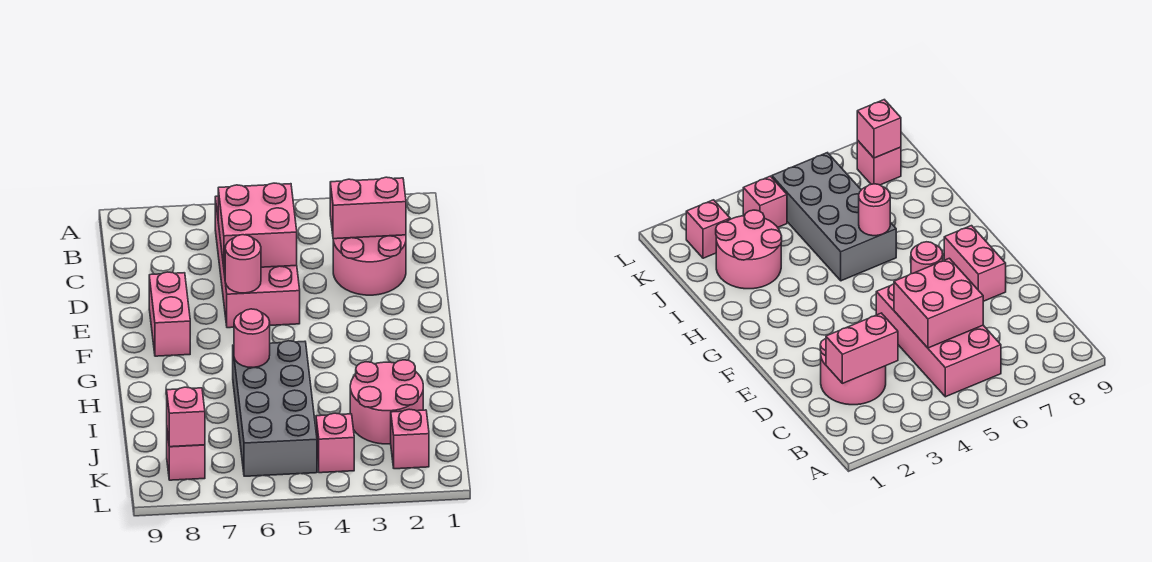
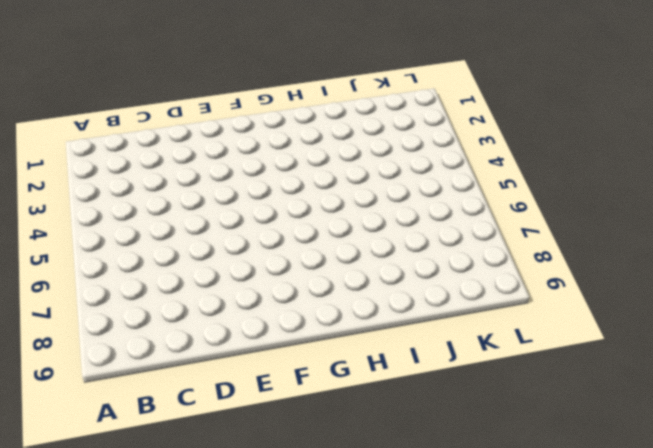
none -> pink brick B5:E6 level 1
none -> pink round brick C2:D3 level 1
none -> pink brick E8:F8 level 1

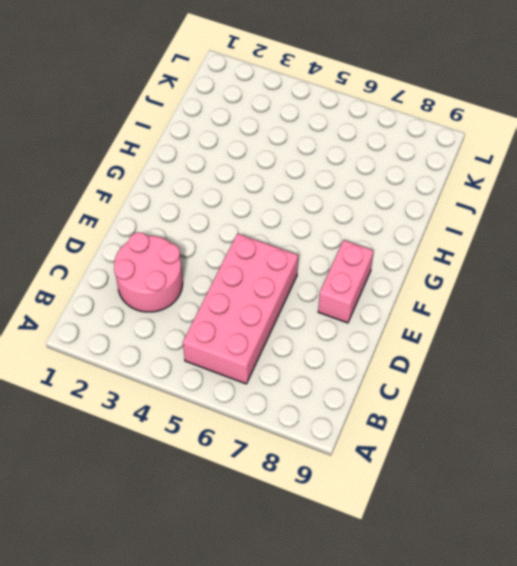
none -> grey brick H5:K6 level 1
none -> pink round brick I2:J3 level 1
none -> pink brick K2 level 1

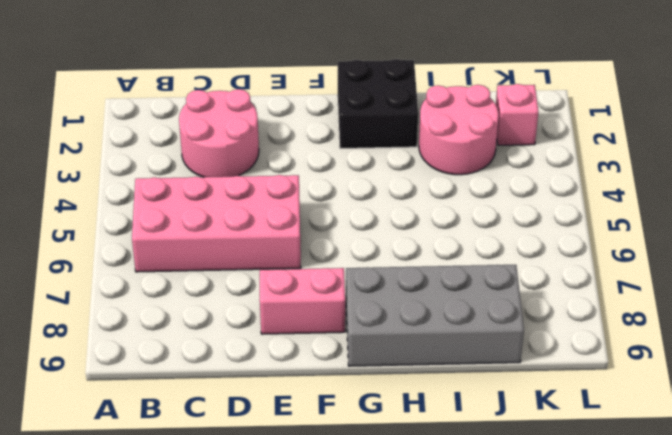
black brick G1:H2 level 1 -> none
grey brick G8:J9 level 1 -> grey brick H5:K6 level 1
none -> pink brick K4 level 1
none -> pink brick K8 level 1
none -> pink brick C2:C3 level 2

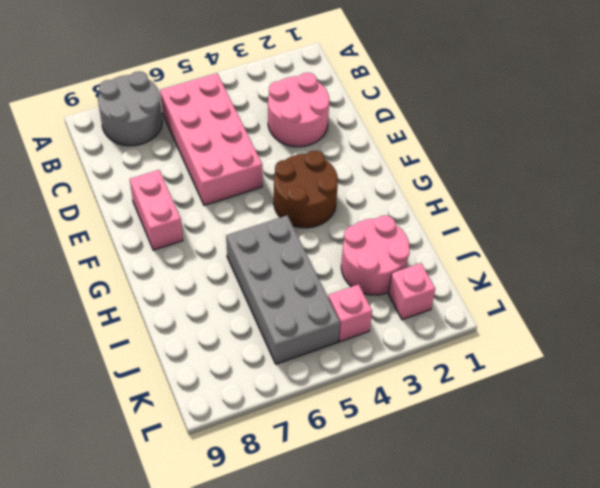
grey round brick A7:B8 level 1 -> none
brown round brick F3:G4 level 1 -> none
none -> pink brick K8 level 1
none -> pink brick C2:C3 level 2
none -> pink brick C5:D6 level 2

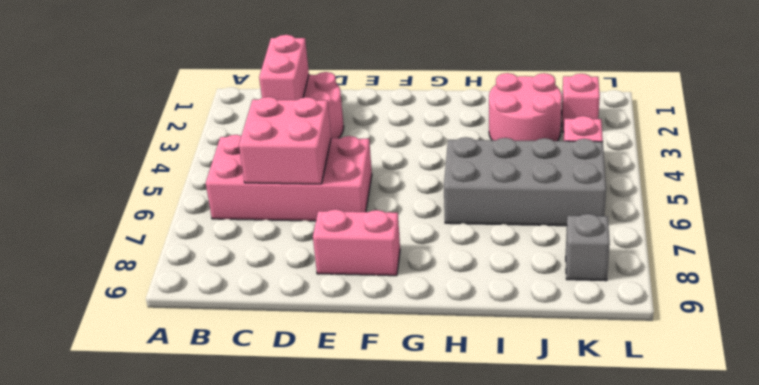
grey brick K8 level 1 -> pink brick K8 level 1
none -> pink round brick E6 level 2
none -> pink round brick H6 level 2
none -> pink brick K8 level 2

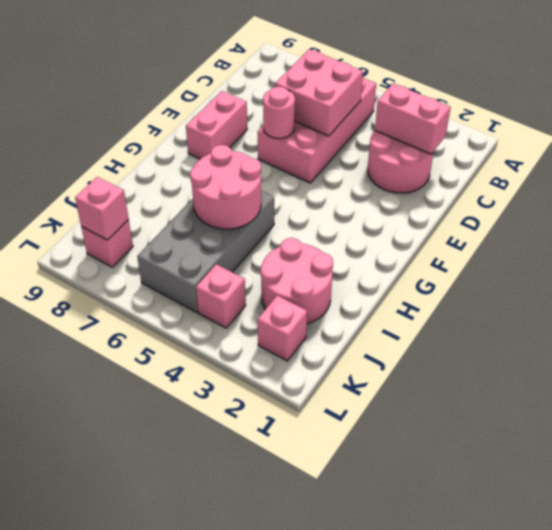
pink round brick H5:I6 level 2 -> pink round brick H6 level 2

